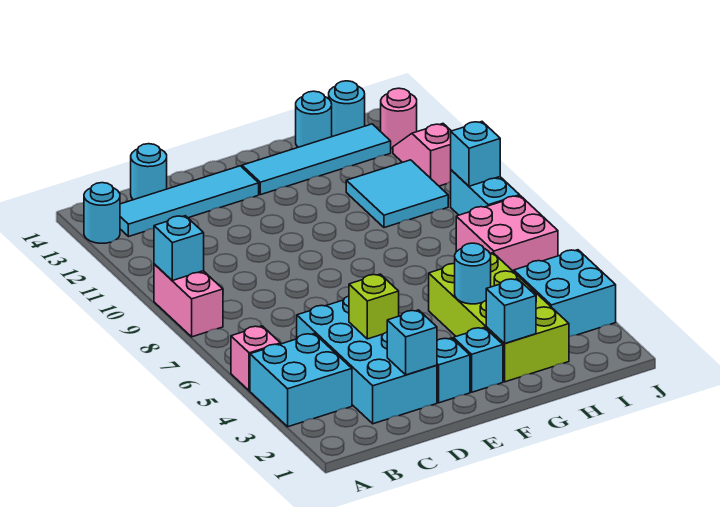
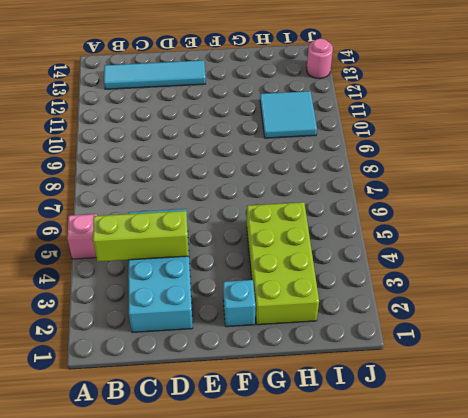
lime brick B4:D4 level 2 -> lime brick D4 level 2
none -> cyan brick A3:B4 level 1
none -> pink brick A8:A9 level 1
none -> cyan round brick A13 level 1

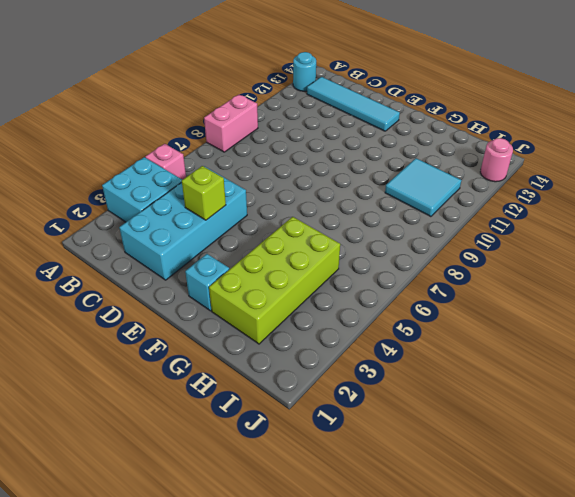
none -> cyan round brick C14 level 1
none -> cyan brick E2 level 1
none -> cyan tile F13:I13 level 1

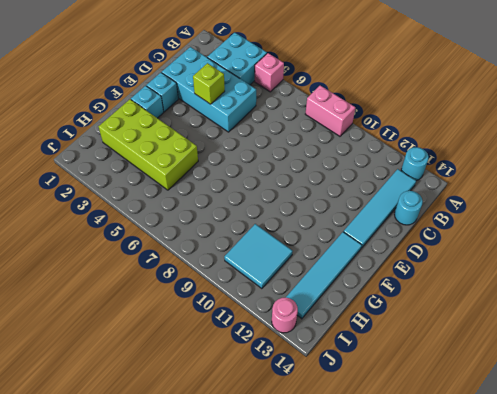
none -> cyan round brick H14 level 1
none -> cyan brick I3:J4 level 1
none -> pink brick I6:J7 level 1

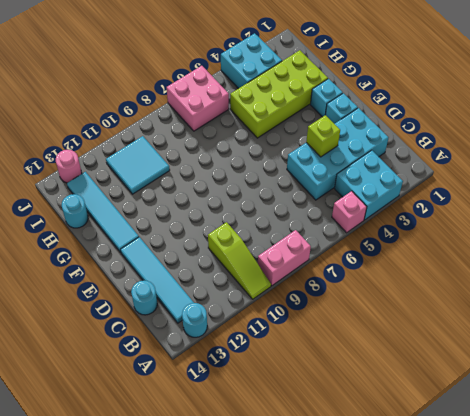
lime slope A10:C10 level 1 top C -> none
none -> cyan round brick I14 level 1
none -> cyan brick J8:J9 level 1
none -> pink slope J11:J12 level 1 top 11

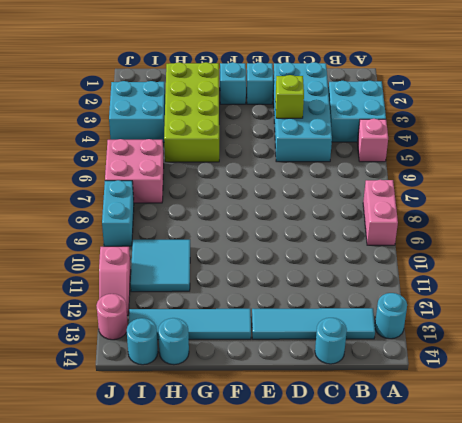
none -> cyan brick A9 level 2
none -> cyan brick D2 level 2
none -> cyan brick G2 level 2

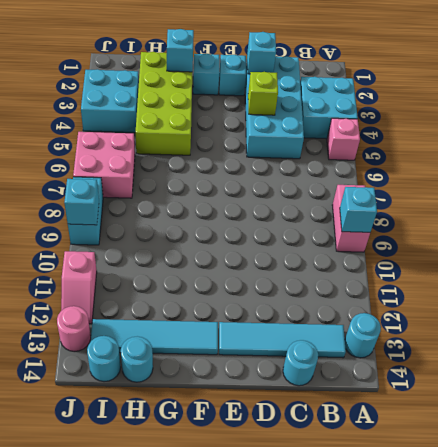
none -> cyan tile H10:I11 level 1
none -> cyan round brick G4 level 2

